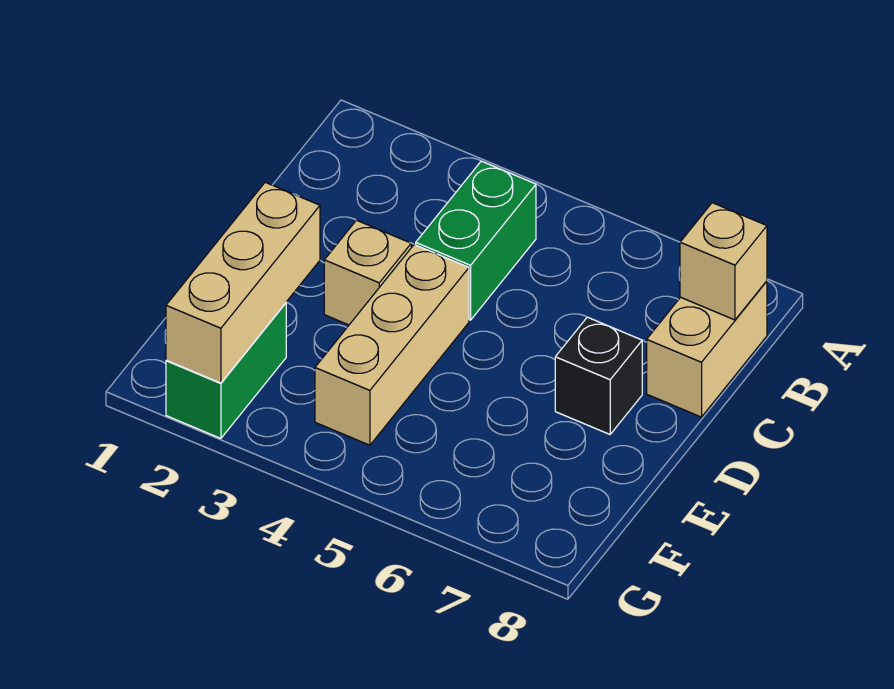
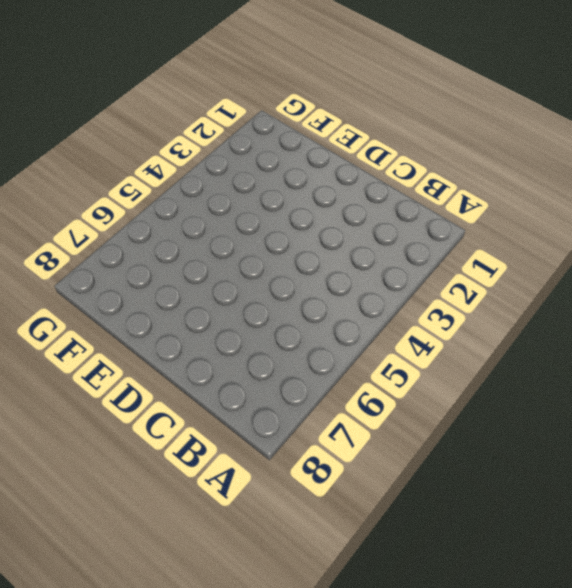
none -> green brick B4:C4 level 1
none -> tan brick B8:C8 level 1

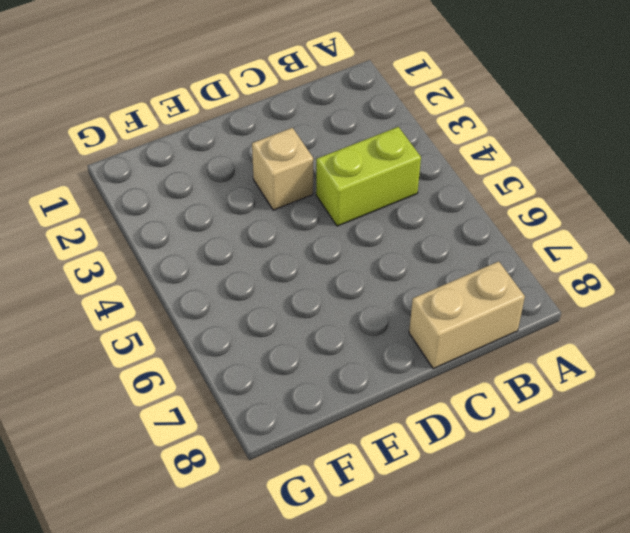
lime brick B4:C4 level 1 -> green brick B4:C4 level 1
none -> tan brick D4:F4 level 1
none -> black brick D7 level 1

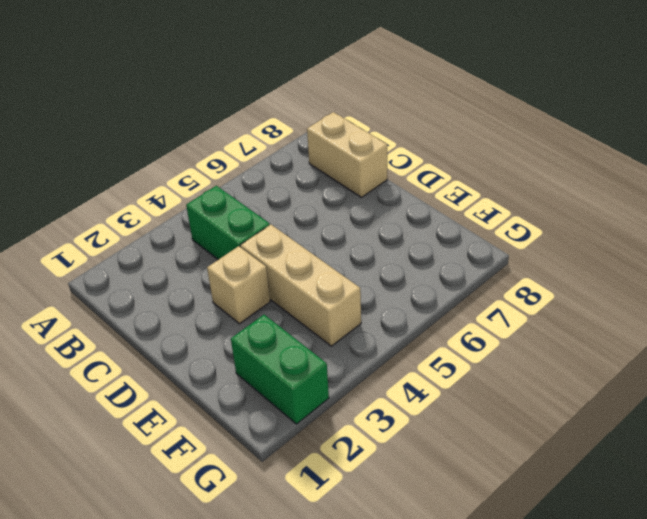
none -> black brick D7 level 1
none -> tan brick B8 level 2

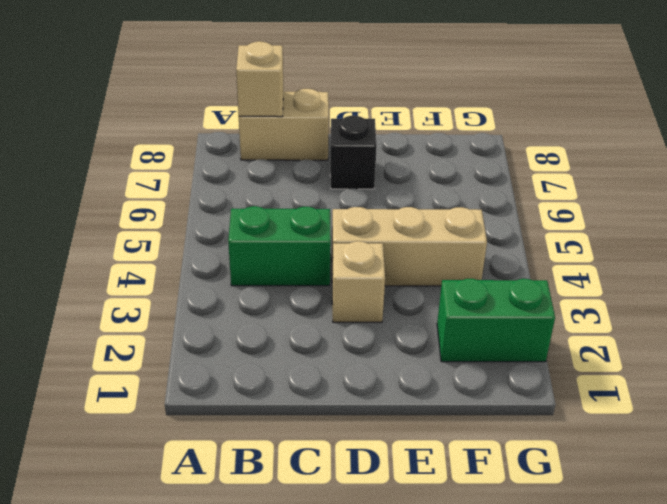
none -> tan brick E2:G2 level 2

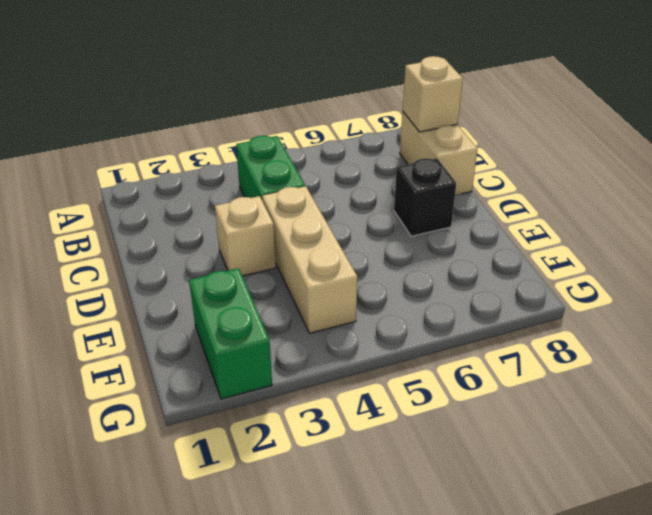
none -> tan brick E2:G2 level 2

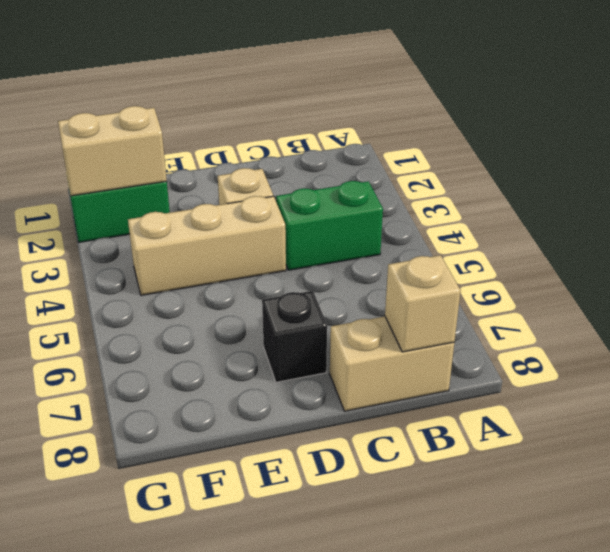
tan brick F2:G2 level 2 -> tan brick E2:G2 level 2

